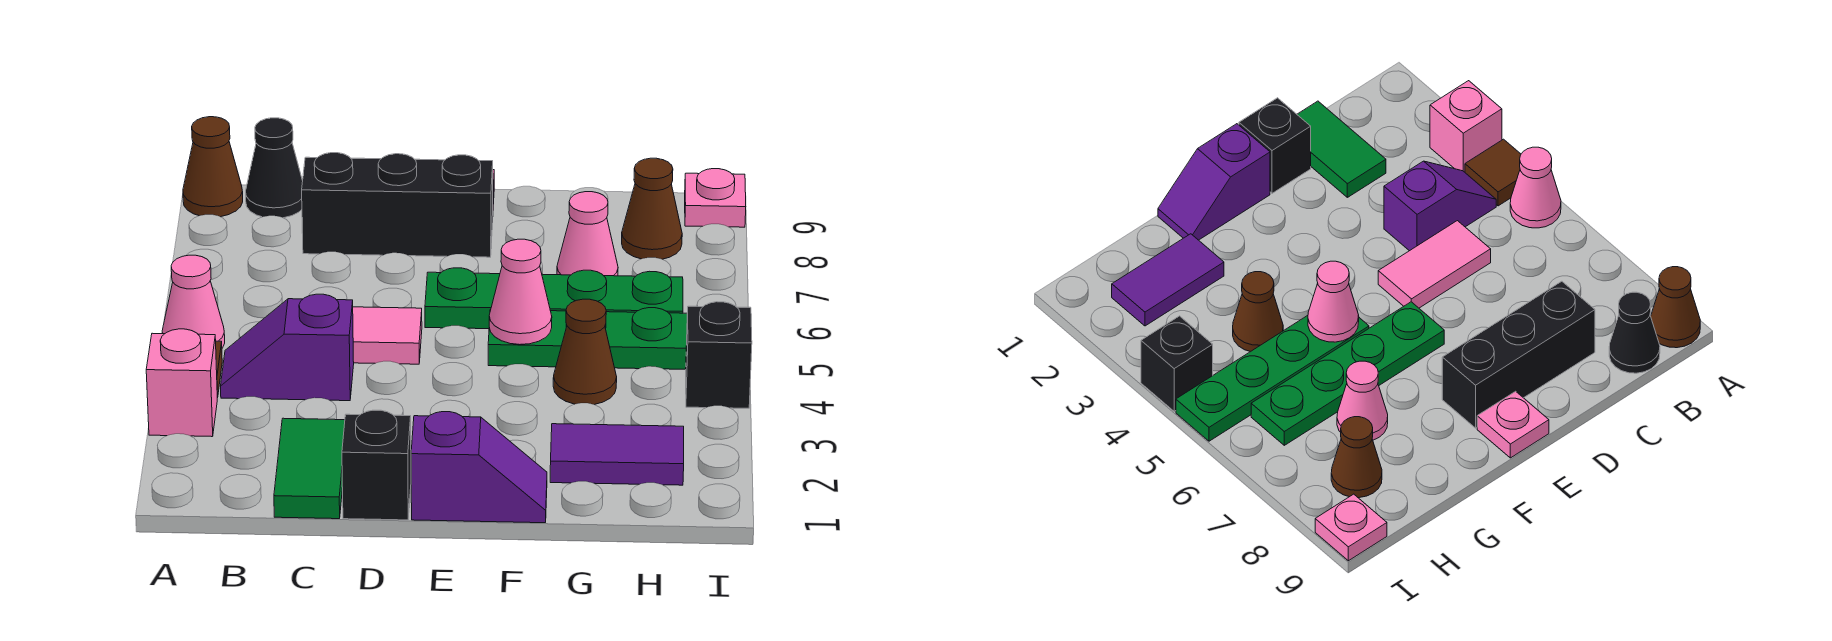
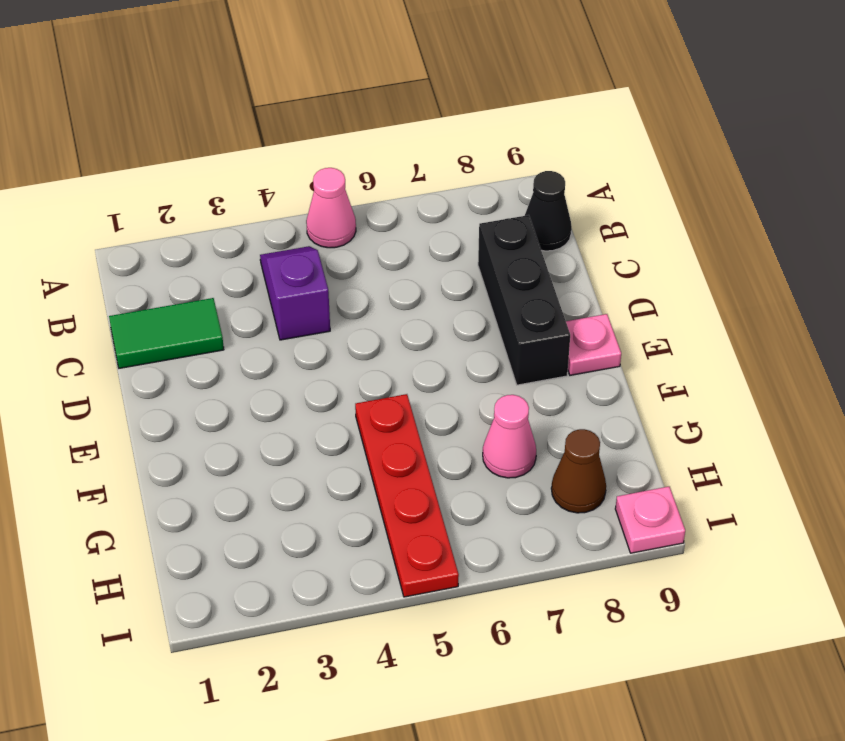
red plate F5:I5 level 1 -> green plate F5:I5 level 1
none -> pink brick A3 level 1
none -> brown tile A4 level 1
none -> brown cone A9 level 1

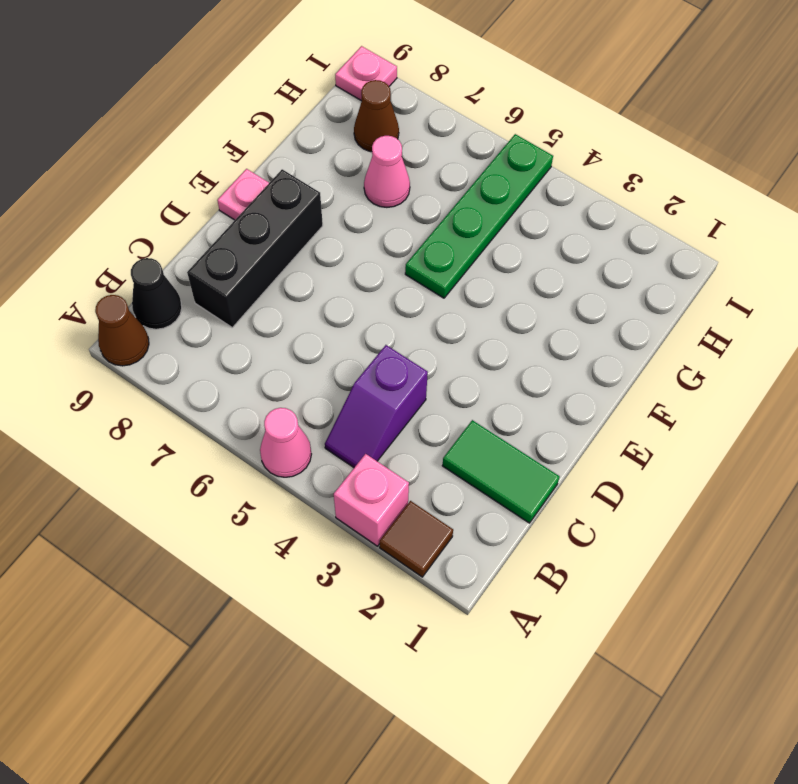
brown tile A2 level 1 -> brown tile A4 level 1
none -> pink tile C5:D5 level 1
none -> black brick D1 level 1
none -> purple slope E1:F1 level 1 top E

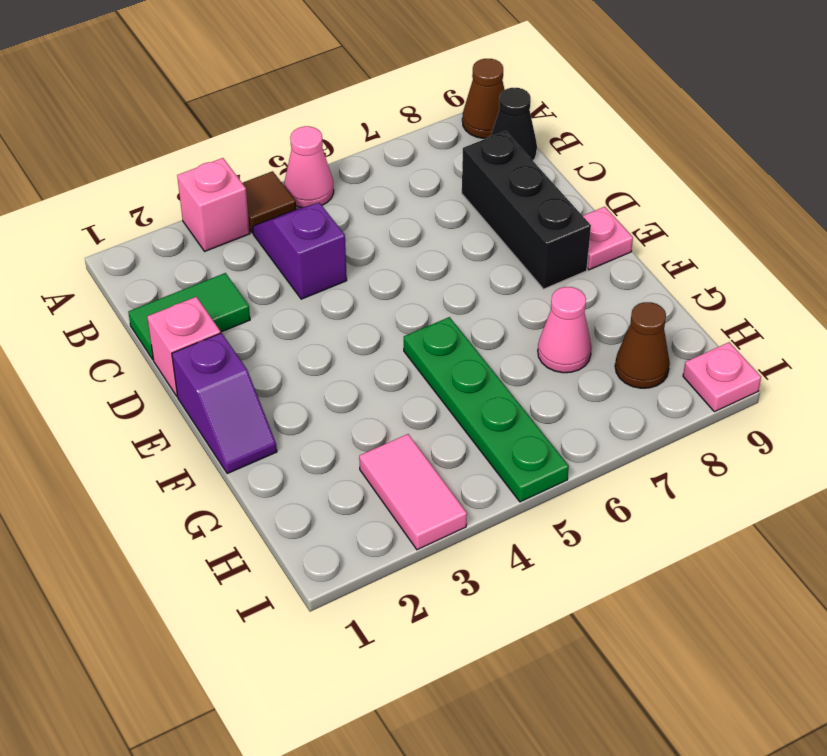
pink brick D1 level 1 -> black brick D1 level 1
pink tile H3:I3 level 1 -> pink tile C5:D5 level 1
none -> green plate E6:H6 level 1
none -> purple tile G2:H2 level 1
none -> brown cone G4 level 1

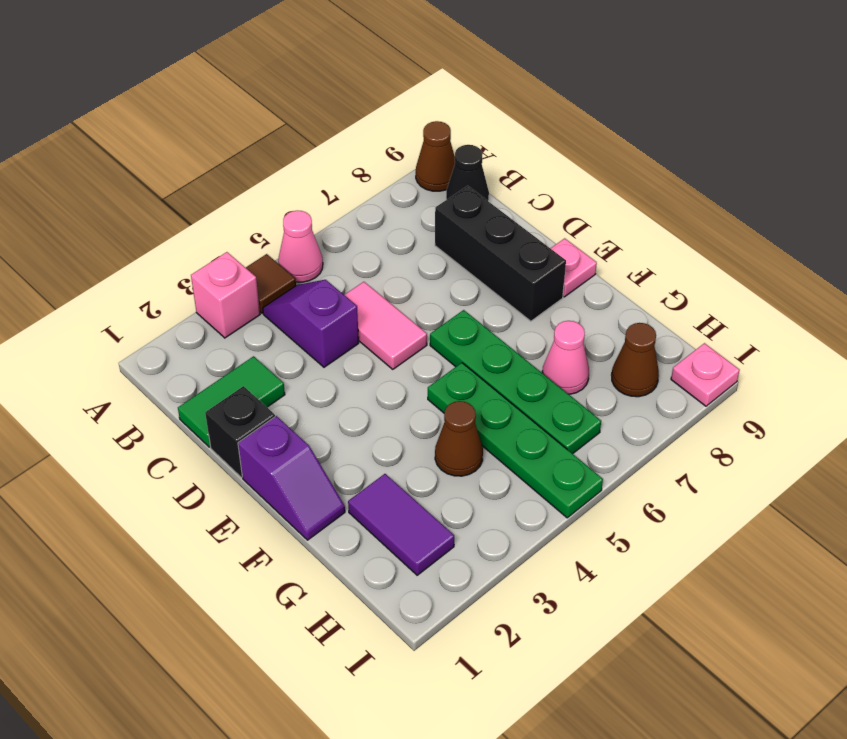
none -> black brick I4 level 1
none -> pink cone F5 level 2

